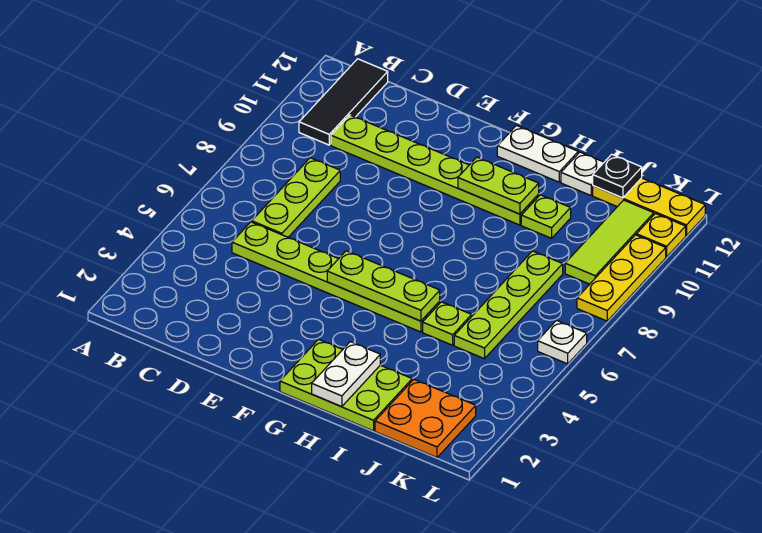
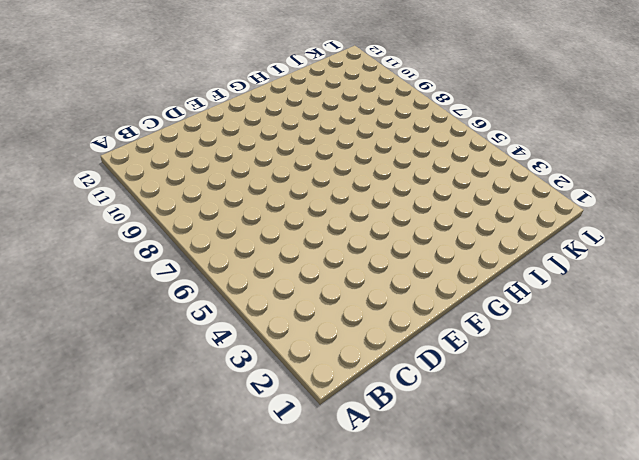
none -> black tile B10:B12 level 1
none -> lime plate C5:H5 level 1
none -> lime plate C6:C8 level 1

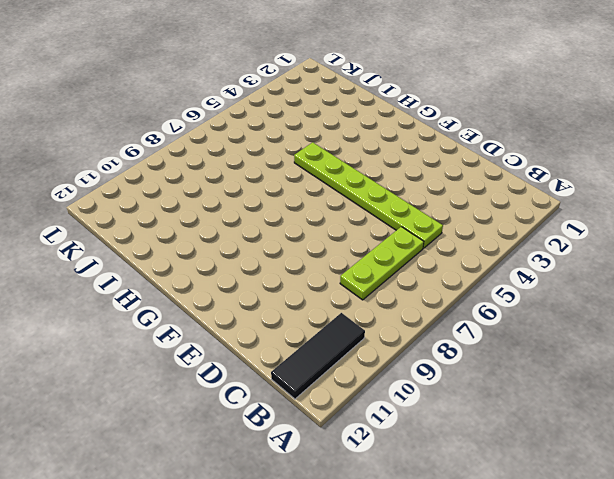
none -> lime plate C10:H10 level 1
none -> lime plate G1:I2 level 1
none -> white plate G12:H12 level 1

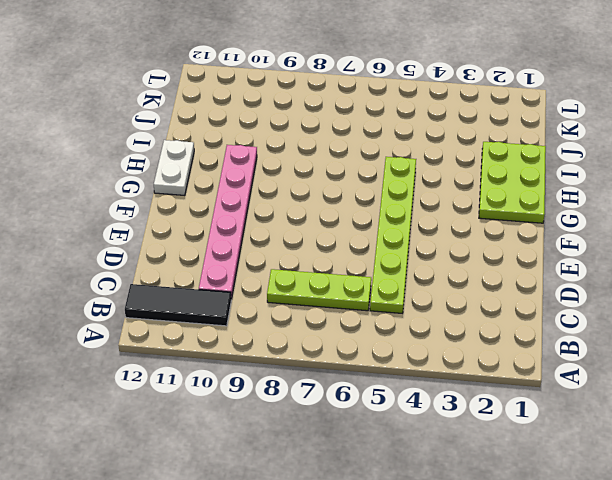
pink plate C10:H10 level 1 -> lime plate C10:H10 level 1
none -> lime plate I5 level 1
none -> lime plate I10 level 1
none -> white plate I12 level 1

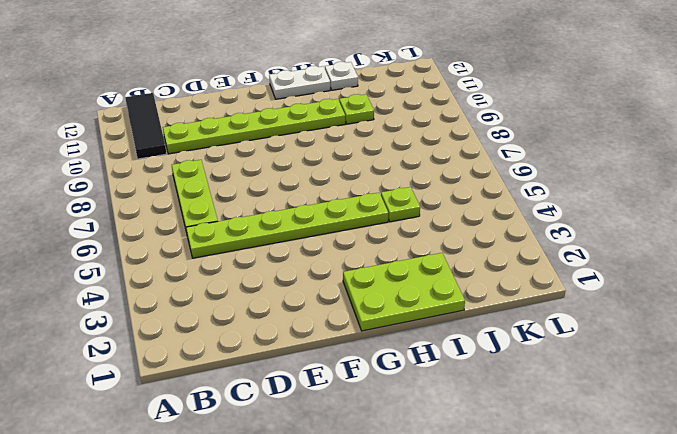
none -> orange plate J1:K2 level 1
none -> lime plate J5:J8 level 1
none -> yellow plate J12:L12 level 1

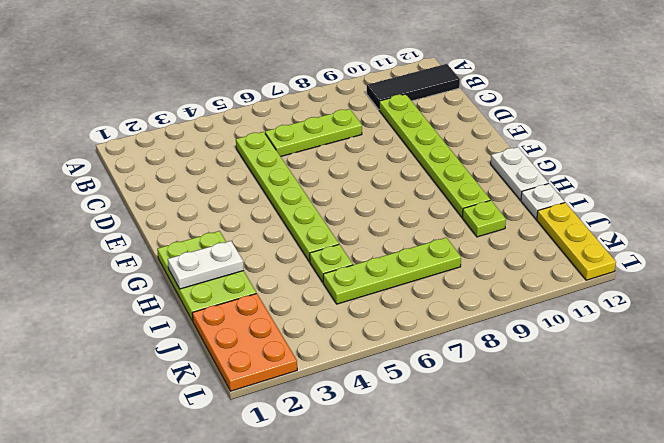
orange plate J1:L2 level 1 -> orange plate J1:K2 level 1
none -> lime tile K9:K11 level 1
none -> white plate L6 level 1
none -> yellow plate L8:L10 level 1

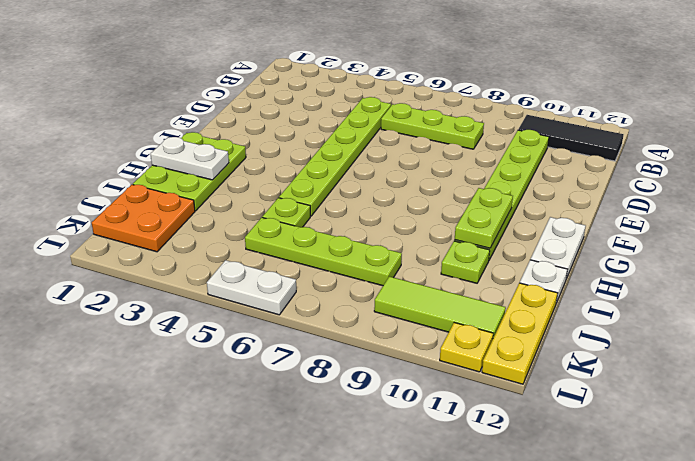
white plate L5:L6 level 1 -> white plate L6 level 1
none -> yellow plate L8:L10 level 1
none -> lime plate F5:H5 level 2
none -> black plate J12 level 2

